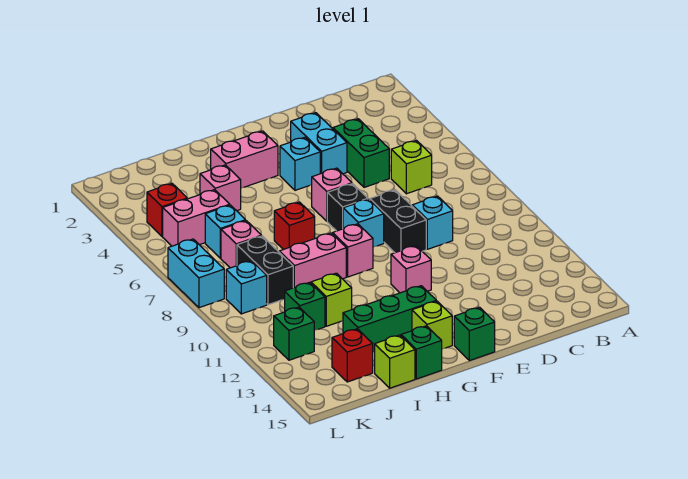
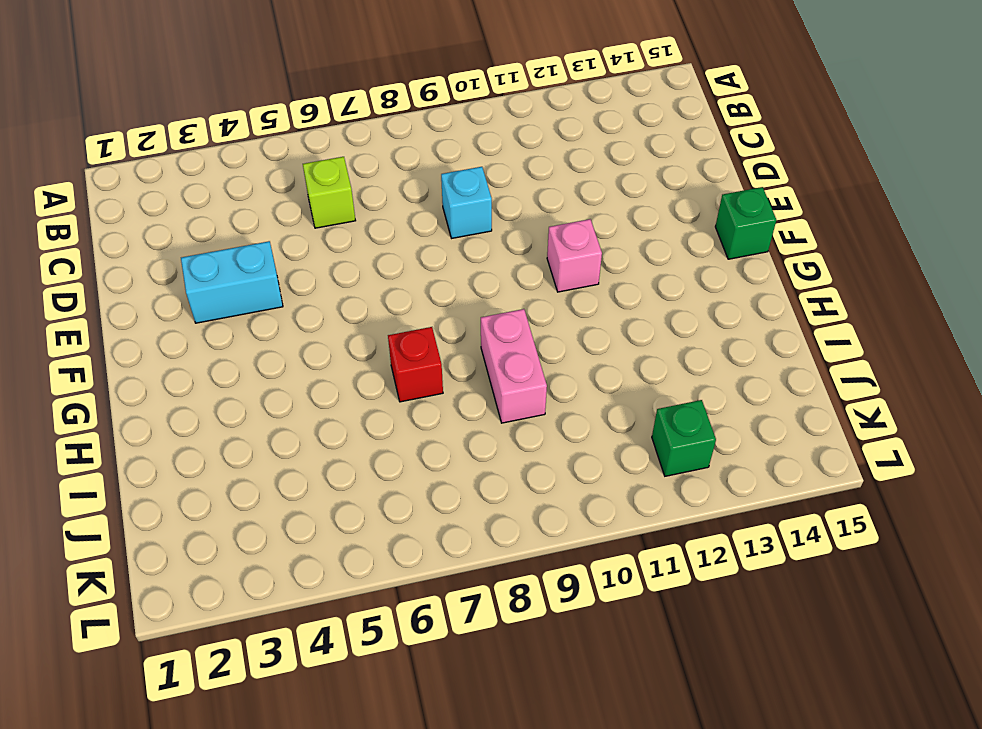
none -> green brick D4:D5 level 1
none -> black brick E8:E9 level 1
none -> cyan brick F4 level 1
none -> pink brick F6 level 1

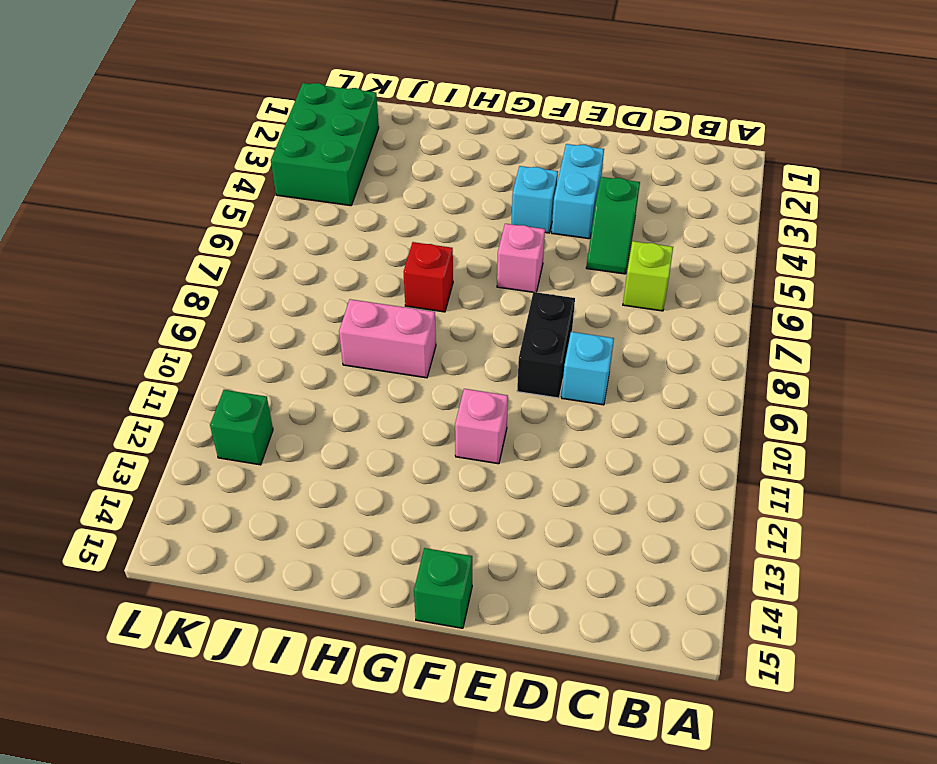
green slope D4:D5 level 1 top 4 -> green brick D4:D5 level 1
green brick K2:L4 level 1 -> red brick K4 level 1
none -> black brick F7 level 1
none -> cyan brick F8 level 1
none -> pink brick G3:H3 level 1
none -> pink brick G9 level 1

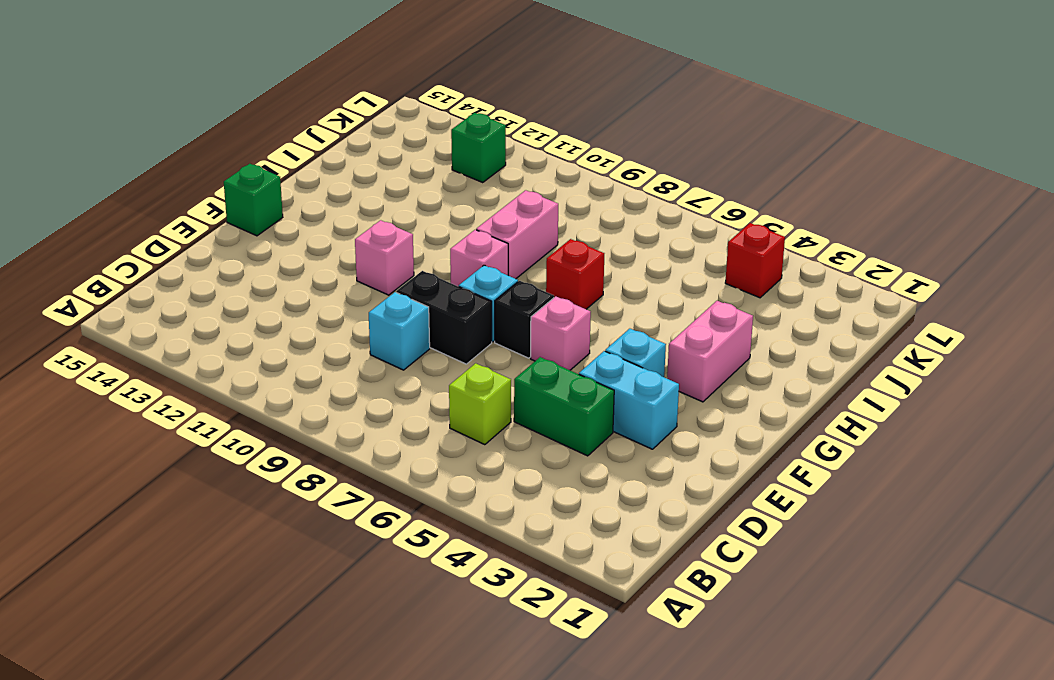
none -> green brick G13:I13 level 1
none -> lime brick G14 level 1
none -> green brick H15 level 1
none -> pink brick I4 level 1

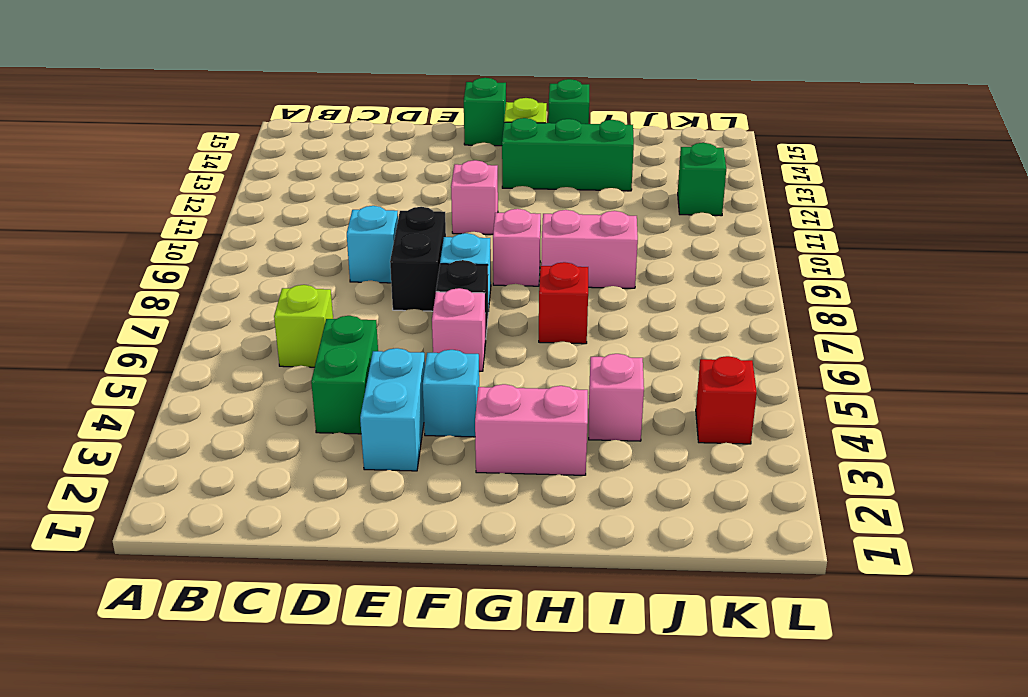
none -> lime brick I11 level 1
none -> lime brick I15 level 1
none -> pink brick J5:K5 level 1
none -> cyan brick J6 level 1

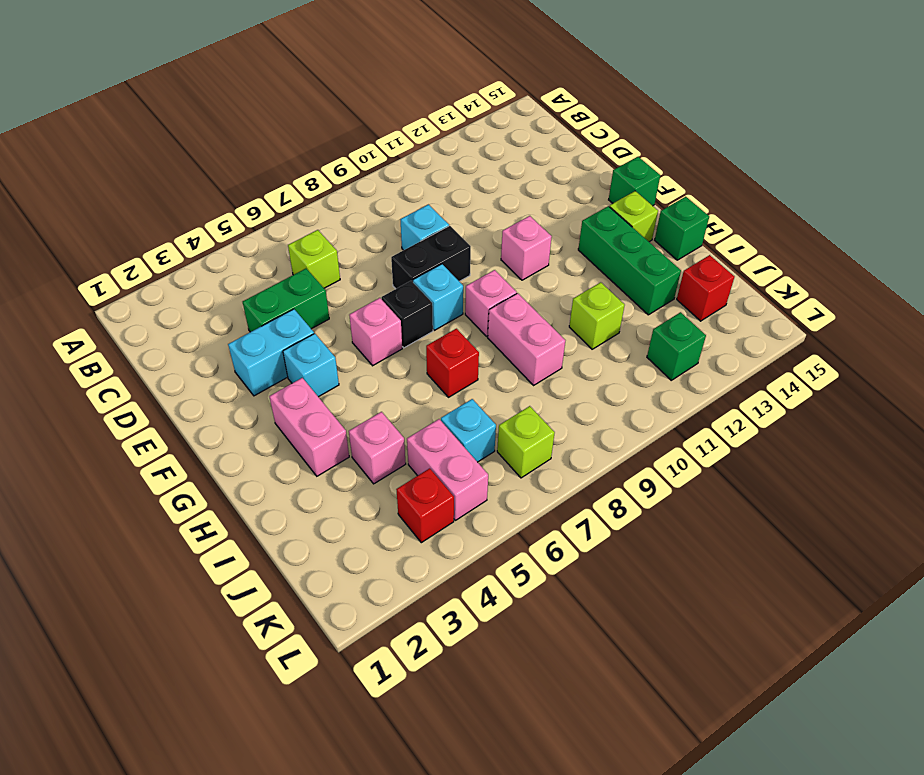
lime brick K7 level 1 -> lime brick I15 level 1
none -> pink brick J7 level 1
none -> black brick J8:J9 level 1
none -> green brick J11 level 1
none -> cyan brick K9 level 1

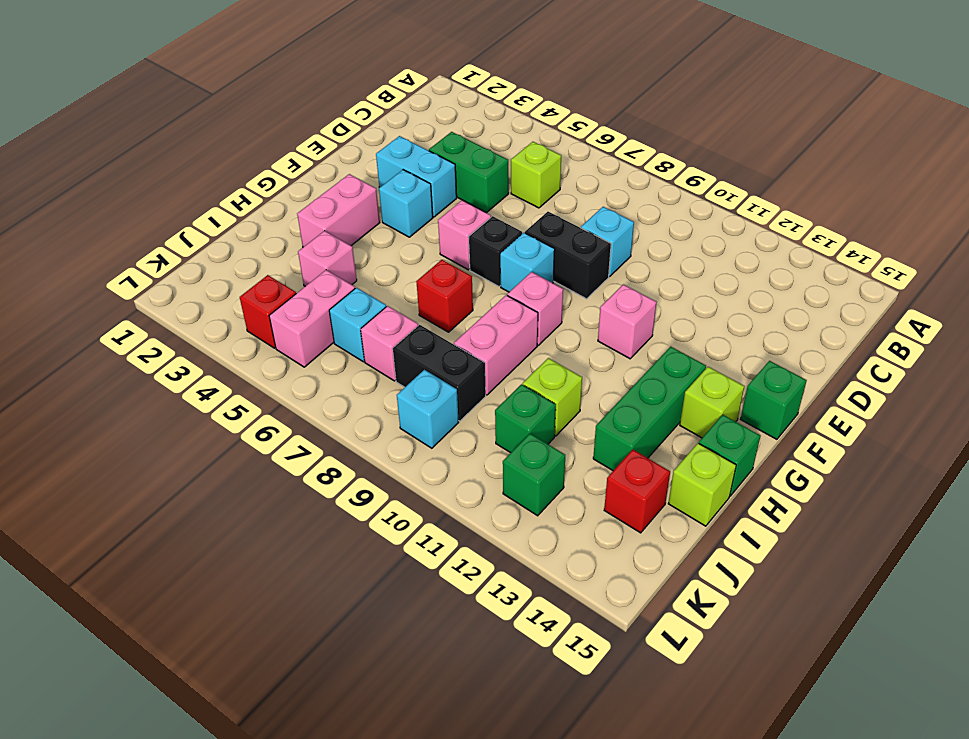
none -> cyan brick L7:L8 level 1

